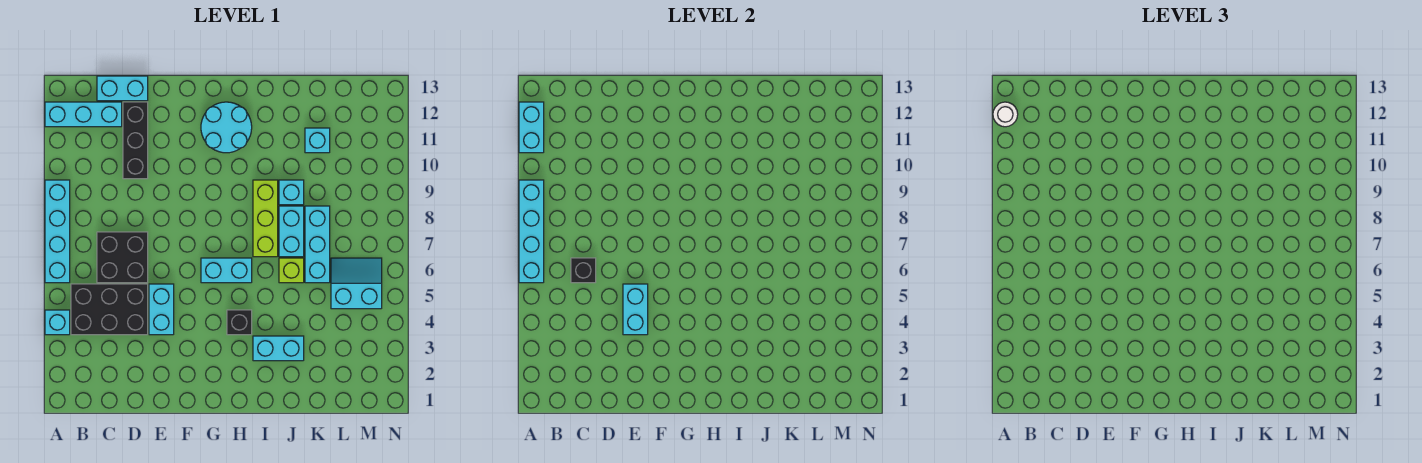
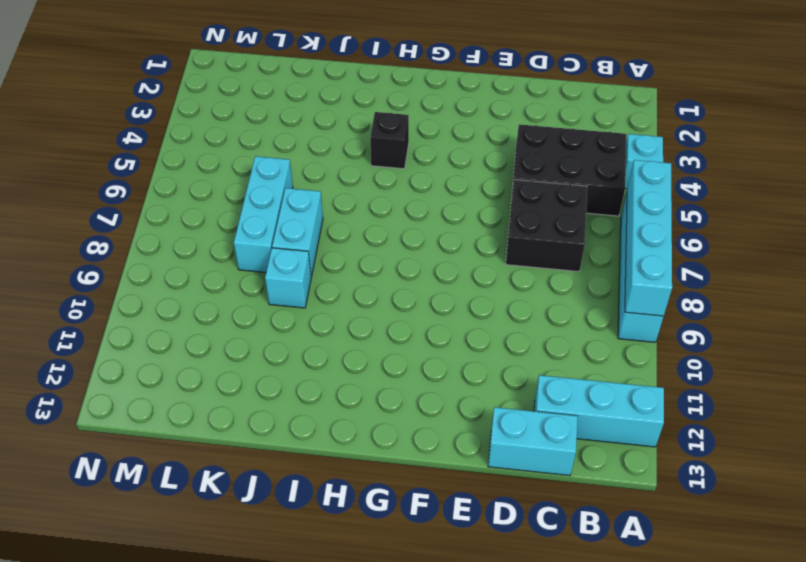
none -> black brick D10:D12 level 1
none -> cyan brick E4:E5 level 1
none -> cyan brick G6:H6 level 1

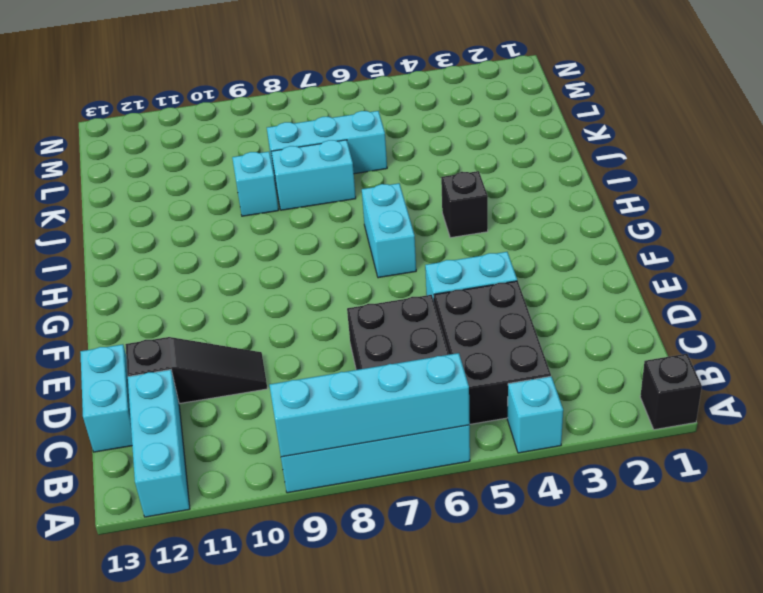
black brick A1 level 1 -> black brick C6 level 2
black slope D10:D12 level 1 top 12 -> black brick D10:D12 level 1
none -> cyan round brick G11:H12 level 1
none -> cyan brick I3:J3 level 1
none -> lime brick I7:I9 level 1

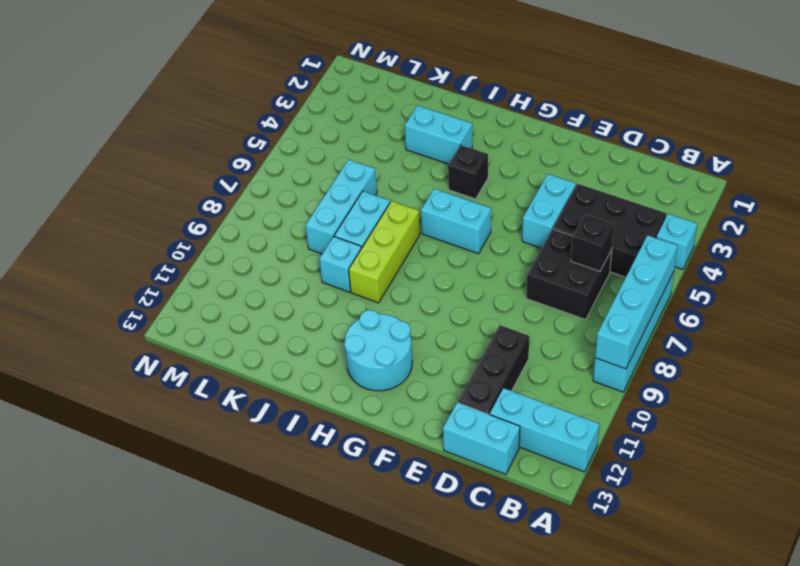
none -> lime brick J6 level 1
none -> cyan brick K11 level 1
none -> cyan slope L5:M6 level 1 top 5

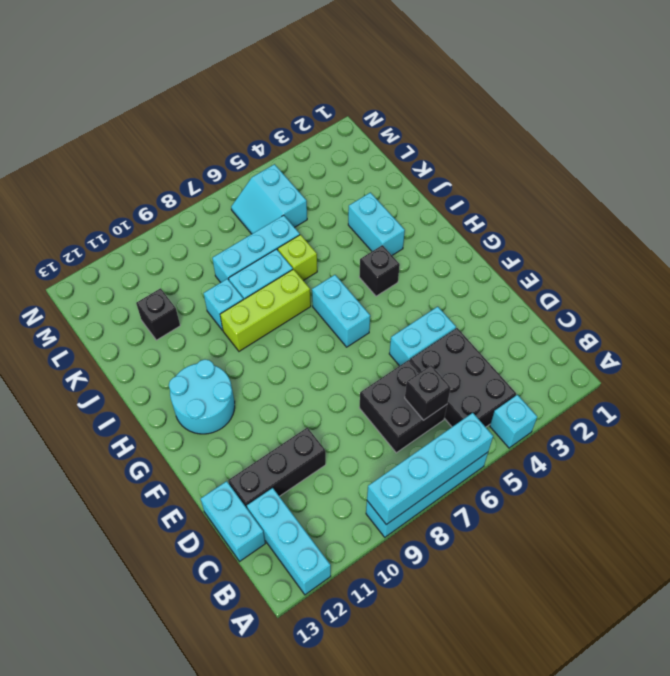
black brick K11 level 1 -> cyan brick K11 level 1
none -> cyan brick A11:A12 level 2
none -> cyan brick E4:E5 level 2
none -> white round brick A12 level 3

